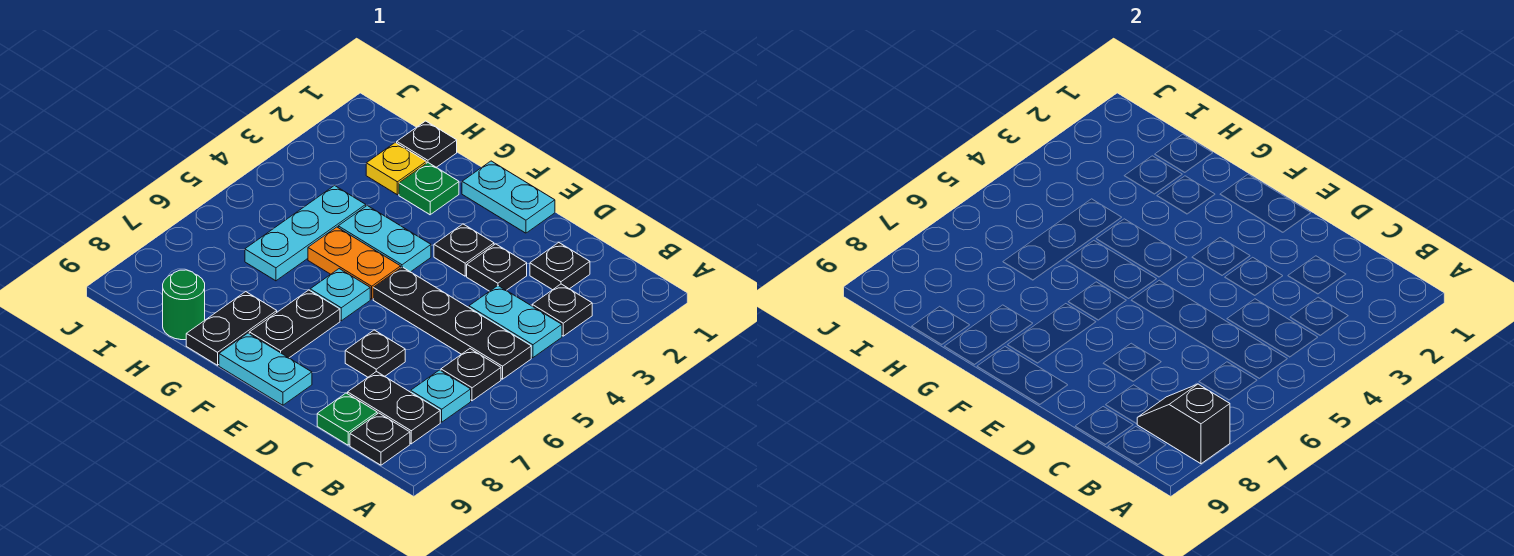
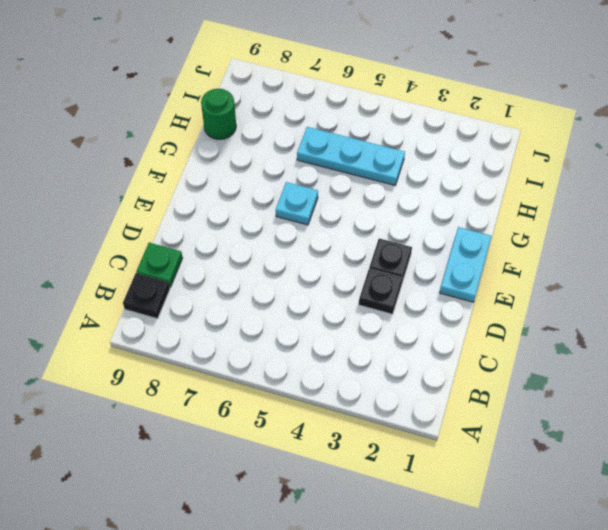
none -> black plate B3 level 1
none -> cyan plate B4:C4 level 1
none -> black plate B5:E5 level 1

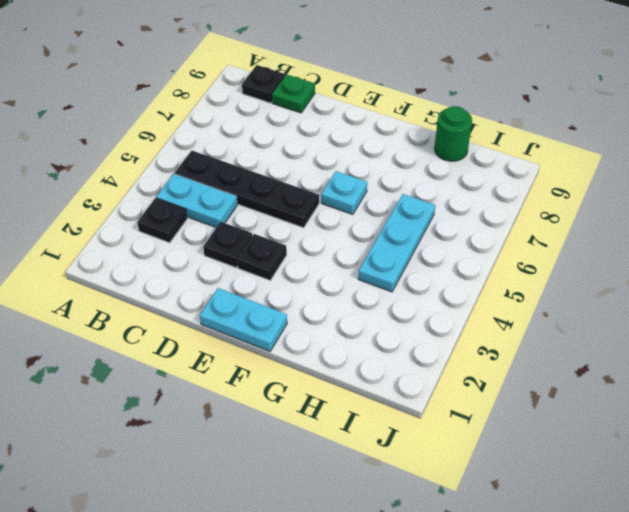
none -> black plate B6 level 1
none -> cyan plate B7 level 1
none -> black plate B8:C8 level 1

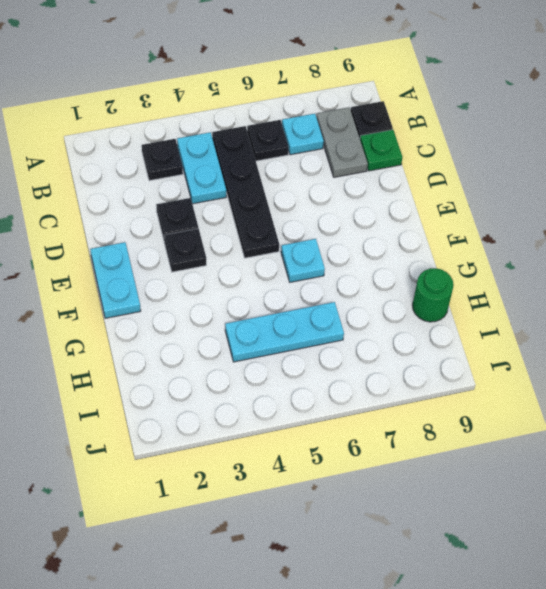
grey plate B8:C8 level 1 -> black plate B8:C8 level 1
none -> black plate C2 level 1
none -> black plate D7 level 1
none -> cyan plate E9:F9 level 1

